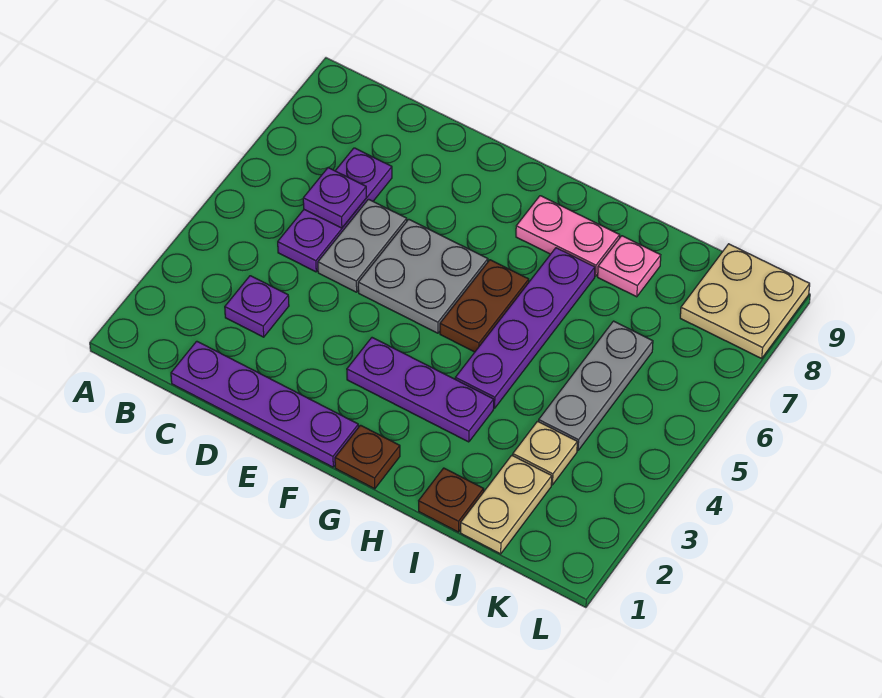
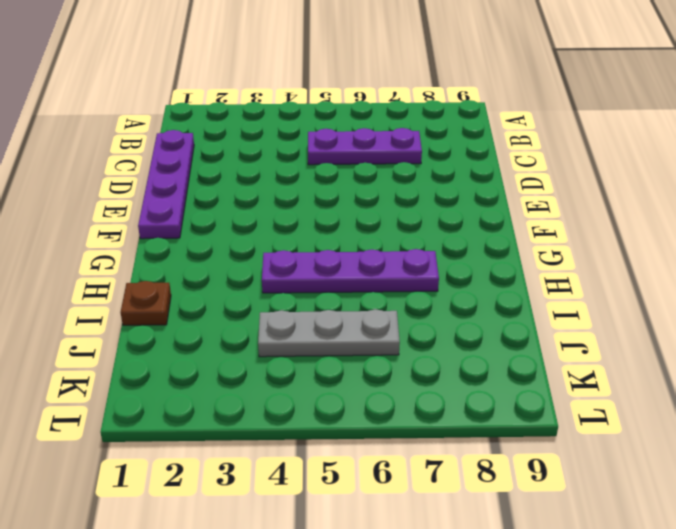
none -> purple plate C3 level 1
none -> grey plate D5:D6 level 1
none -> grey plate E5:F6 level 1

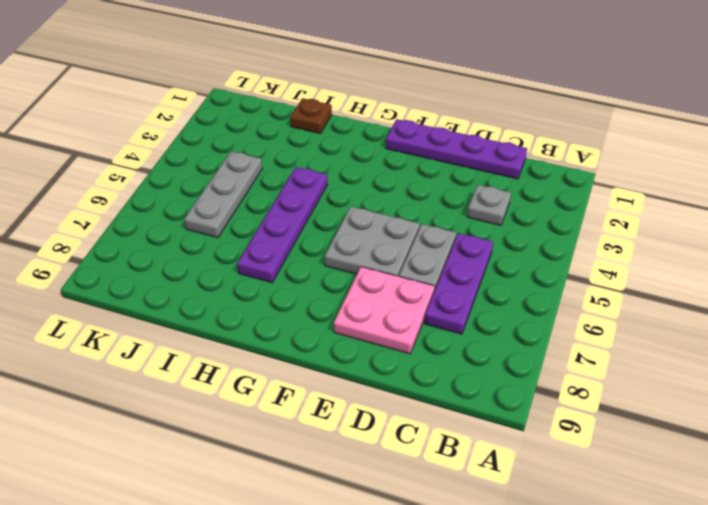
grey plate C3 level 1 -> purple plate C3 level 1
pink plate D7:E8 level 1 -> none
none -> purple plate F3:H3 level 1
none -> brown plate G1 level 1
none -> brown plate G5:G6 level 1

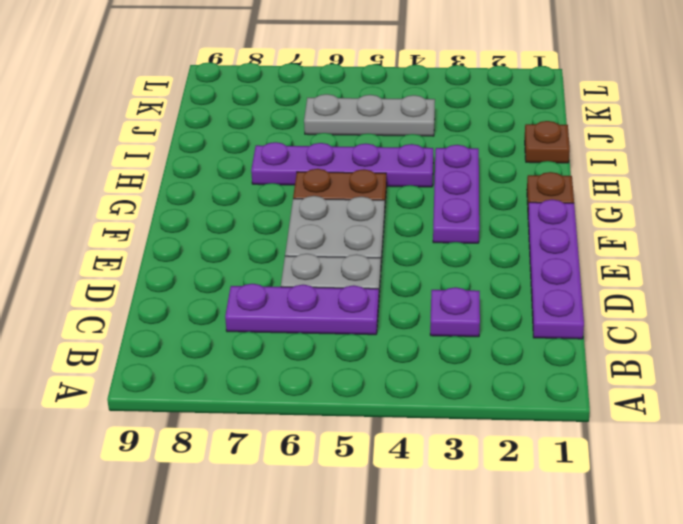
none -> pink plate G8:H8 level 1
none -> pink plate I8 level 1
none -> tan plate J1:J2 level 1

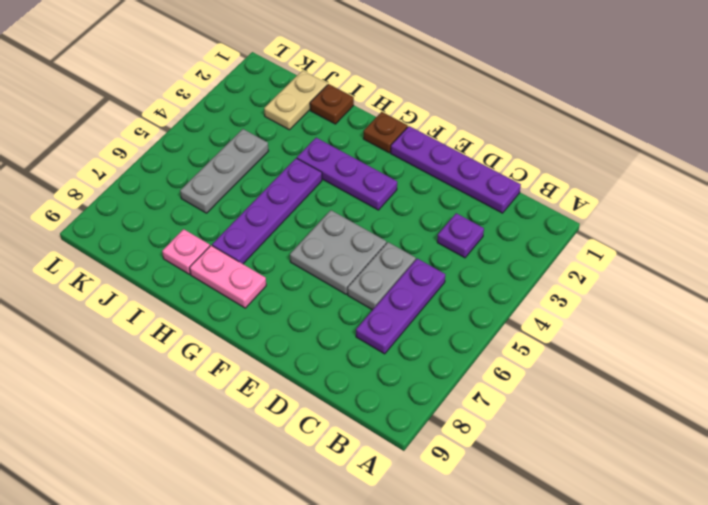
none -> brown plate G5:G6 level 1
none -> tan plate J3 level 1
none -> tan plate K8:L9 level 1

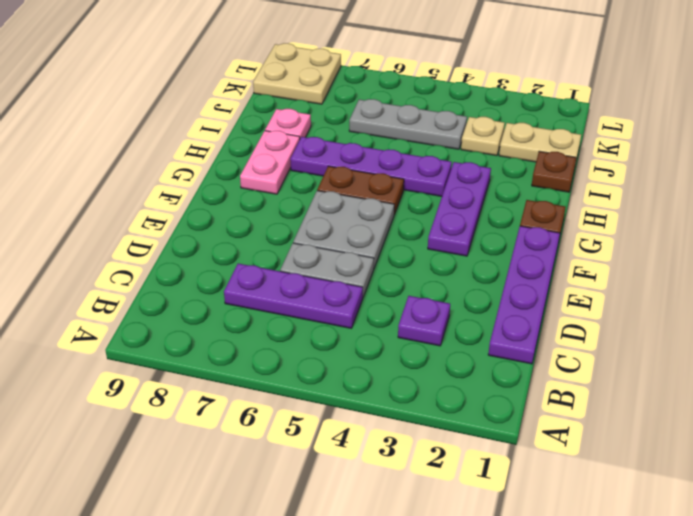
none -> purple plate C6 level 2

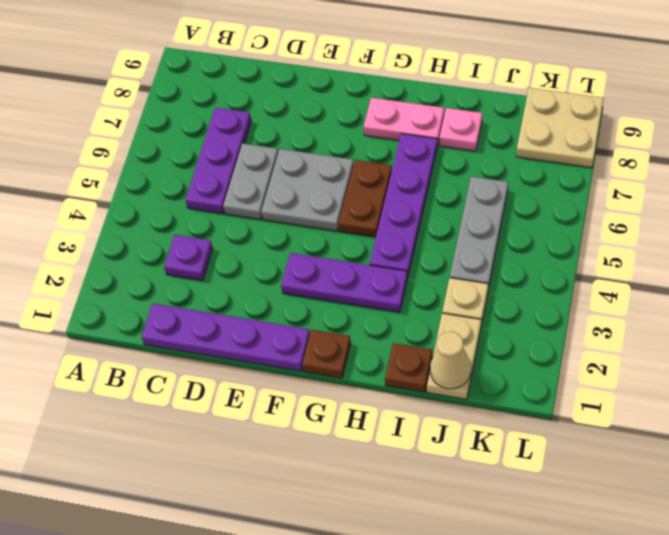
tan cone J1 level 2 -> none
none -> purple plate C6 level 2

